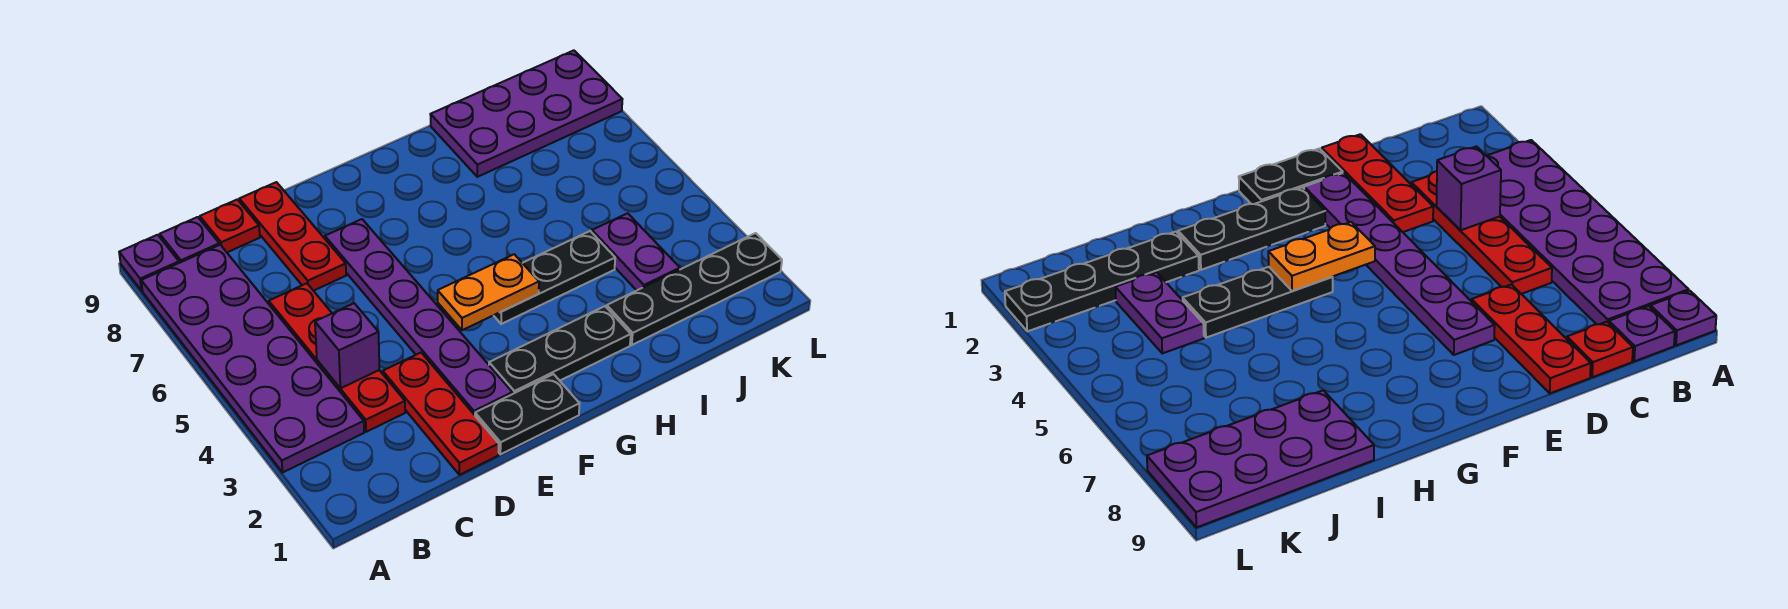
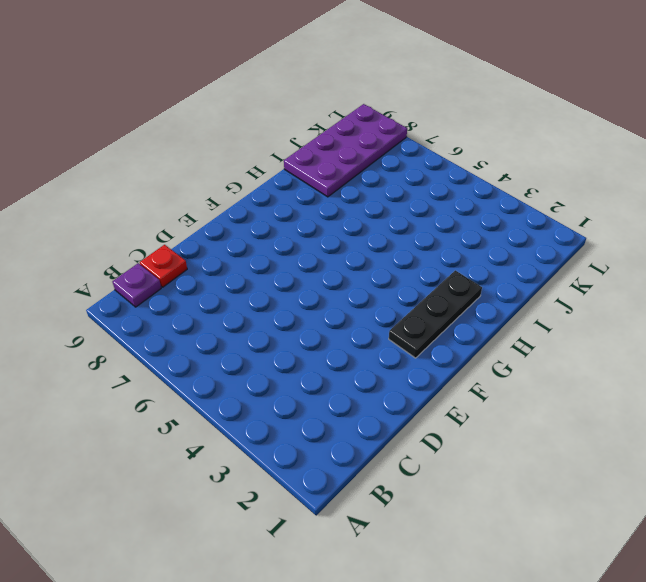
none -> purple plate A3:B8 level 1
none -> purple plate A9 level 1
none -> red plate C3:C6 level 1

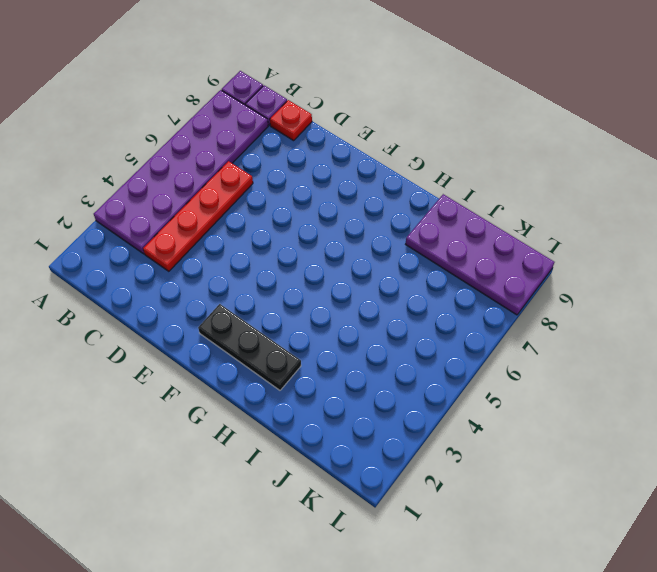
none -> red plate D1:D3 level 1
none -> red plate D7:D9 level 1
none -> black plate E1:F1 level 1

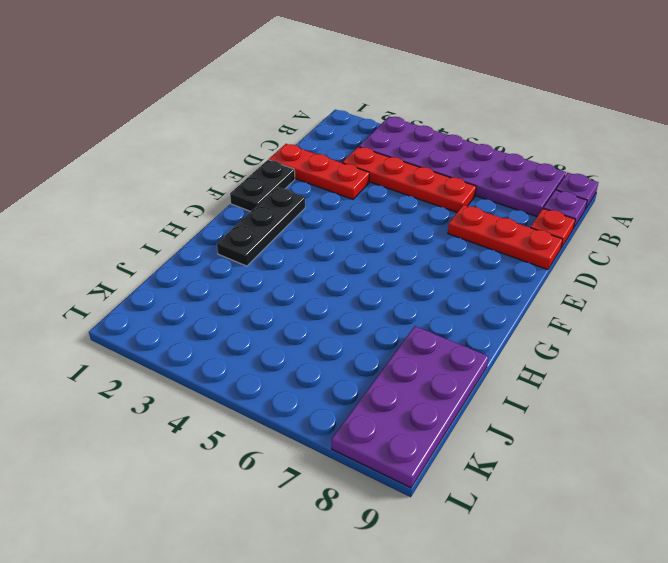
none -> purple plate E2:E7 level 1
none -> black plate G4:I4 level 1
none -> black plate I2:L2 level 1

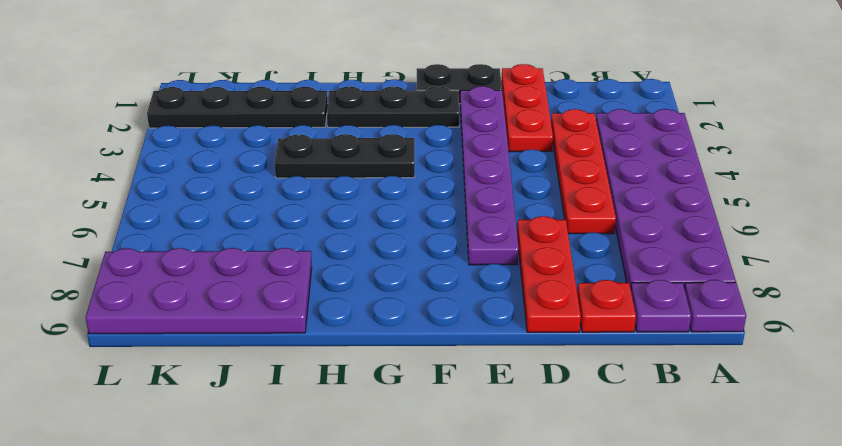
none -> purple plate J3:J4 level 1
none -> purple brick C4 level 2
none -> orange plate F4:G4 level 2

